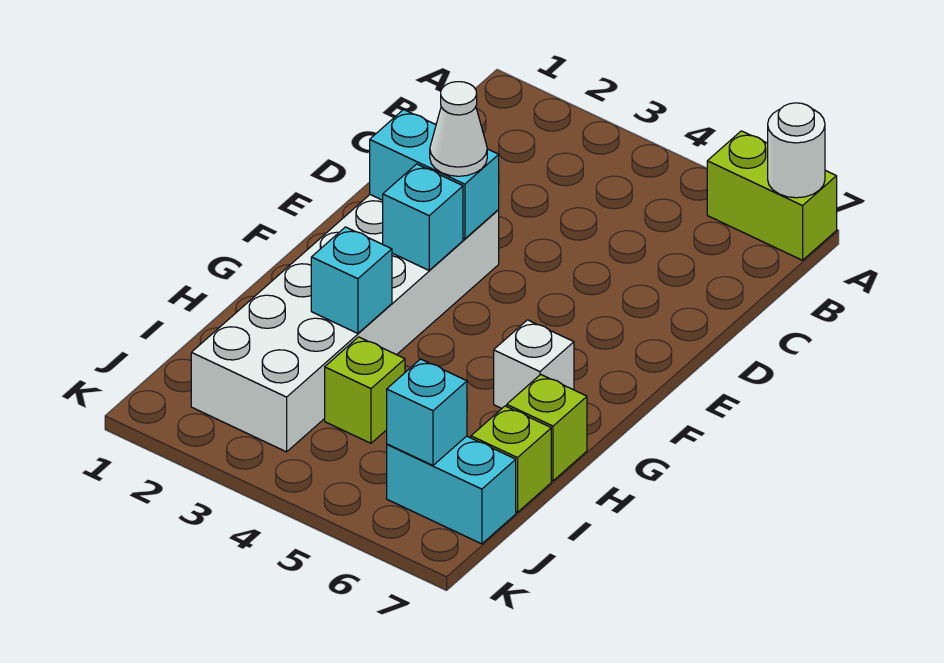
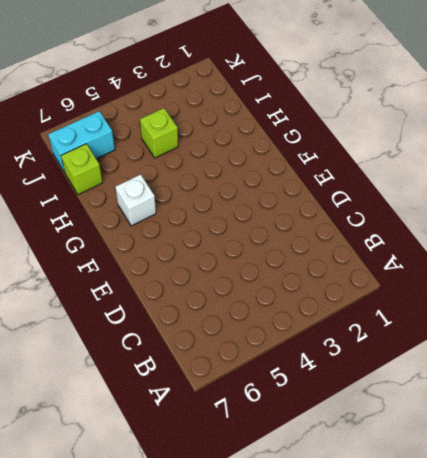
none -> lime brick A6:A7 level 1
none -> white brick E2:J3 level 1
none -> lime brick H7 level 1

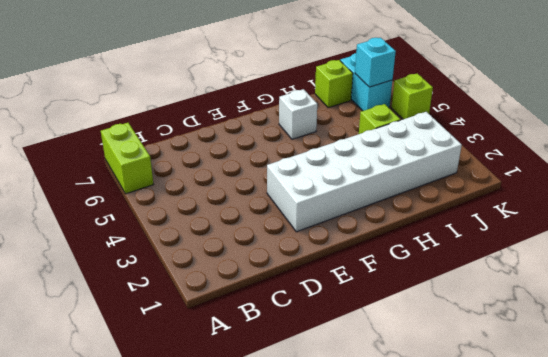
lime brick K5 level 1 -> lime brick H7 level 1
none -> white round brick A7 level 2
none -> cyan brick E2:E3 level 2
none -> cyan brick F3 level 2

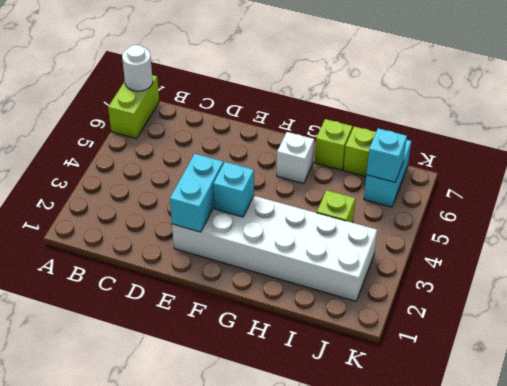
none -> cyan brick H3 level 2
none -> white cone E3 level 3

